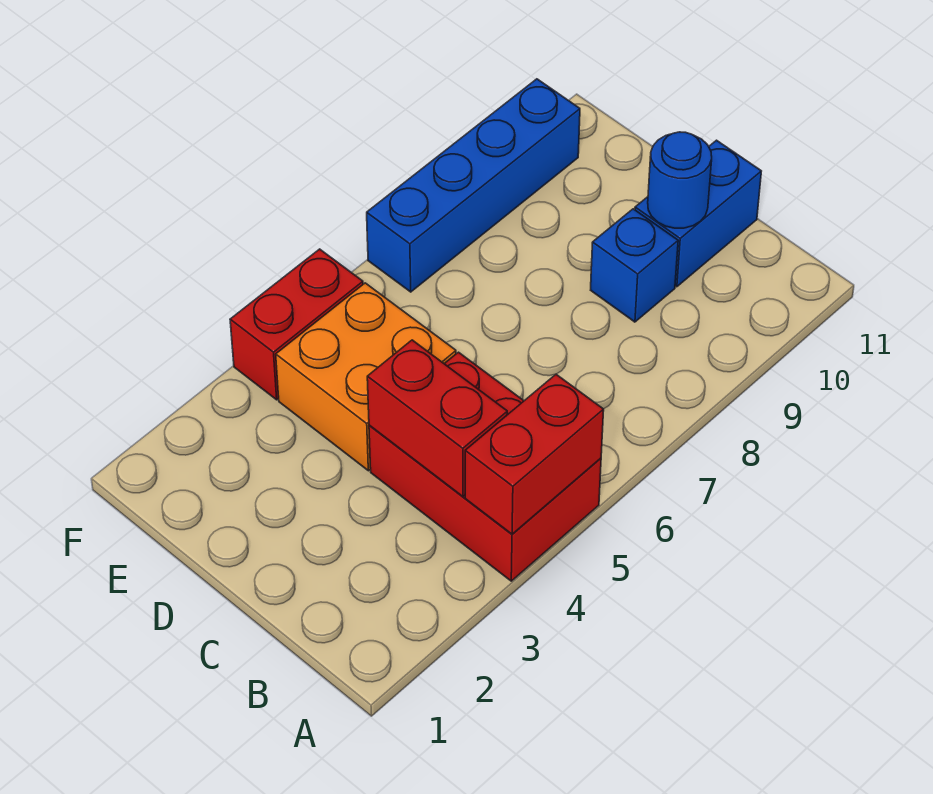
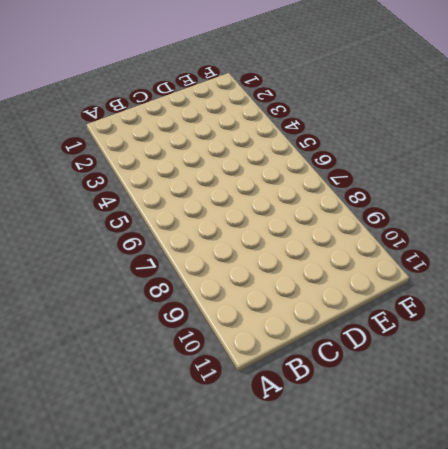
none -> red brick A4:C5 level 1
none -> blue brick C9 level 1

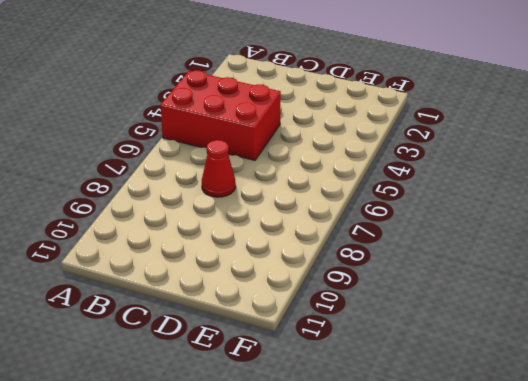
red cone C7 level 1 -> none
none -> blue brick C9 level 1
none -> blue brick C10:C11 level 1

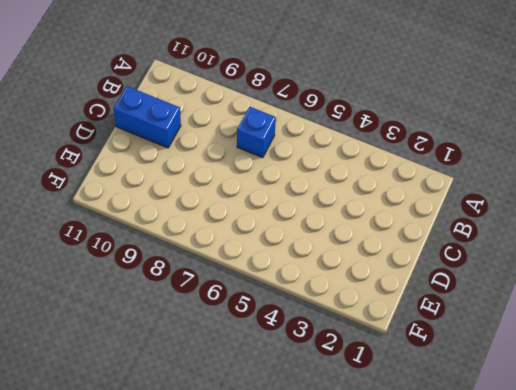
blue brick B7 level 1 -> blue brick C9 level 1
none -> red brick A4:C5 level 1
none -> orange brick D4:E5 level 1

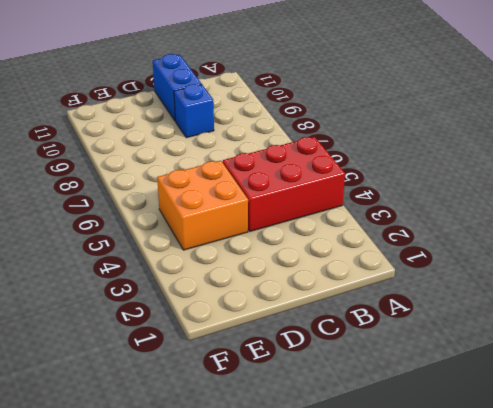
none -> red brick F4:F5 level 1
none -> blue brick F7:F10 level 1

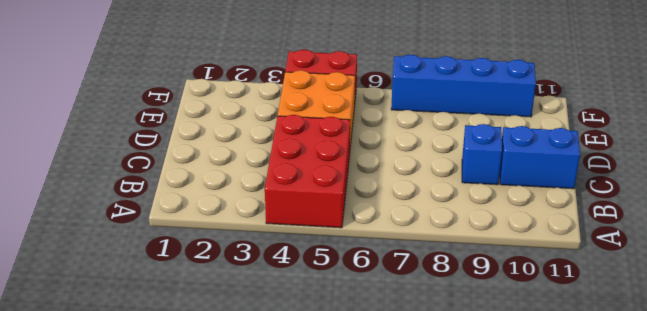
none -> red brick A4:A5 level 2
none -> red brick B4:C4 level 2

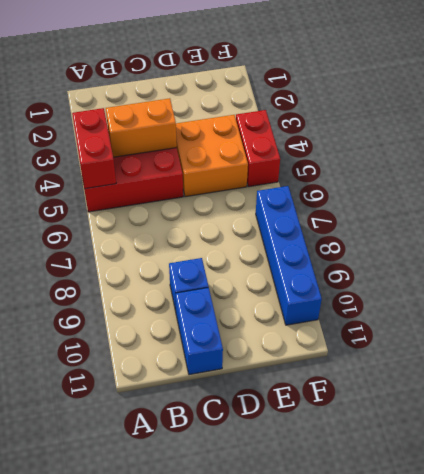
orange brick B4:C4 level 2 -> red brick B4:C4 level 2
none -> blue round brick C10 level 2

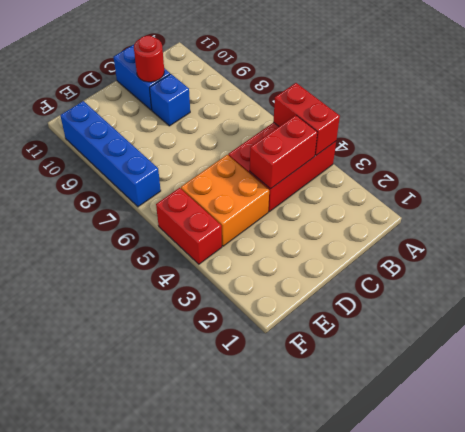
red round brick C10 level 2 -> blue round brick C10 level 2

